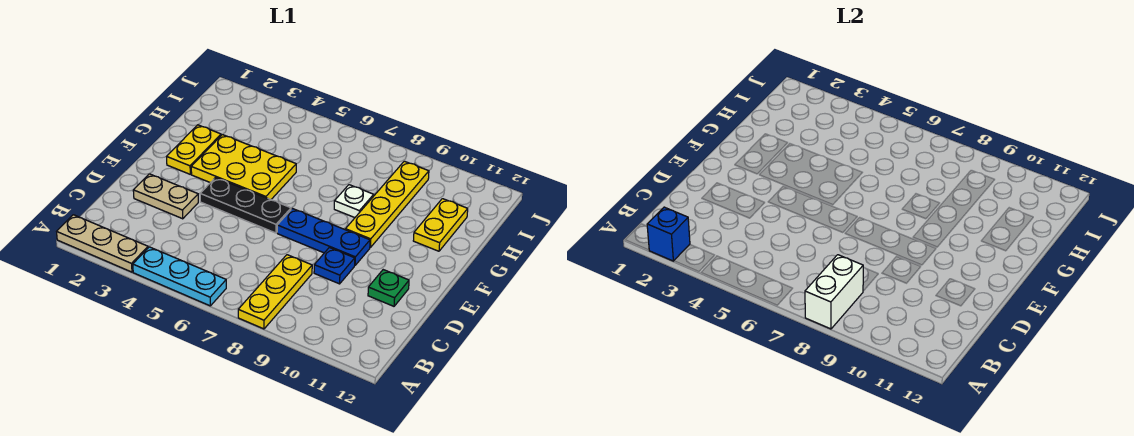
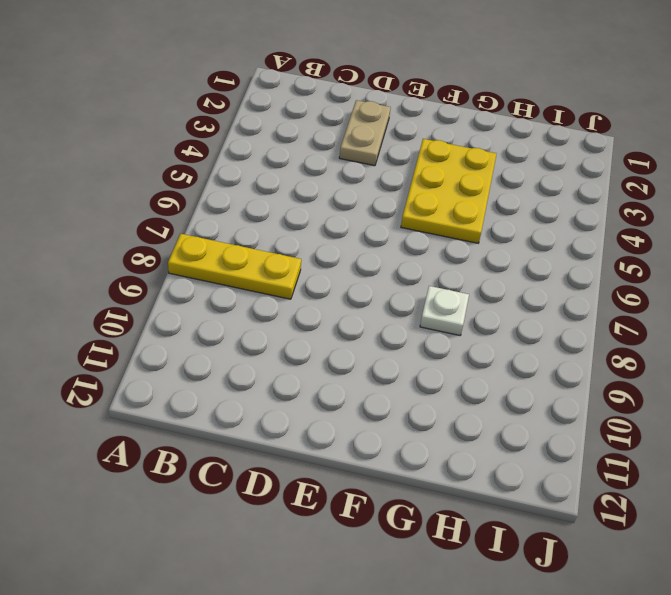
none -> tan plate A1:A3 level 1
none -> cyan plate A4:A6 level 1
none -> blue plate D9 level 1

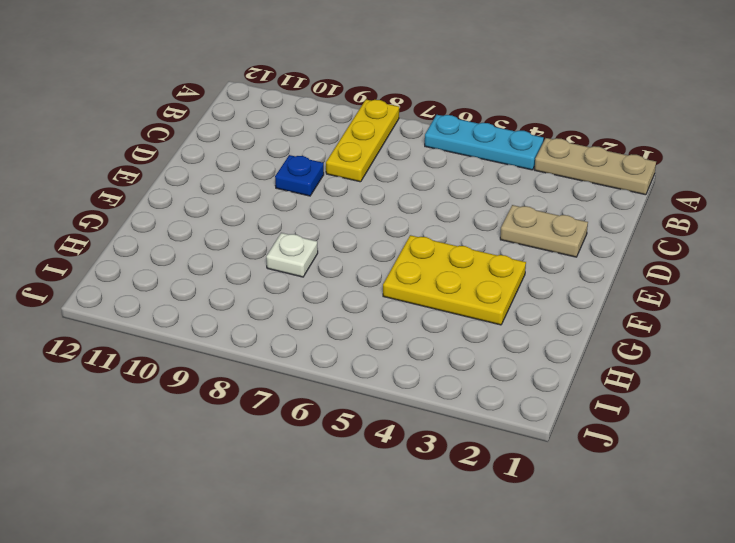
none -> green plate D11 level 1
none -> black plate E4:E6 level 1
none -> blue plate E7:E9 level 1

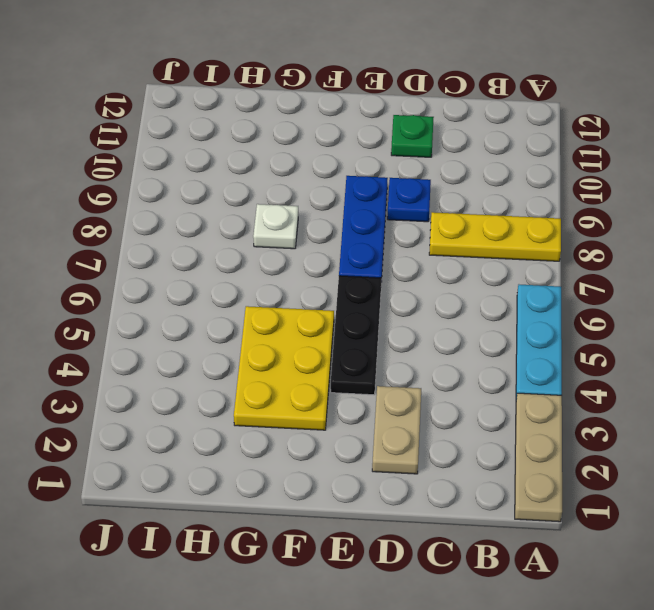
none -> yellow plate F2:G2 level 1
none -> yellow plate F9:I9 level 1
none -> yellow plate G11:H11 level 1

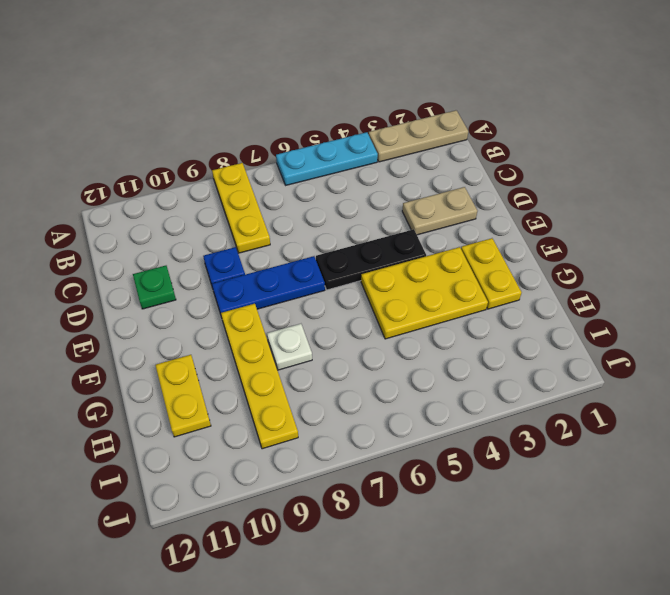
none -> blue brick A2 level 2
none -> white brick A8:B8 level 2

